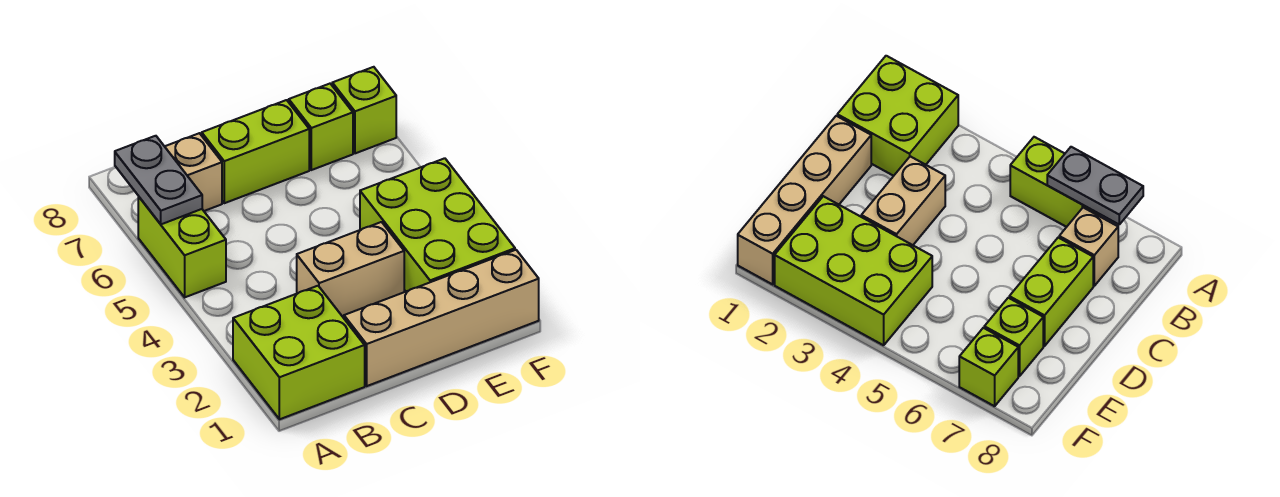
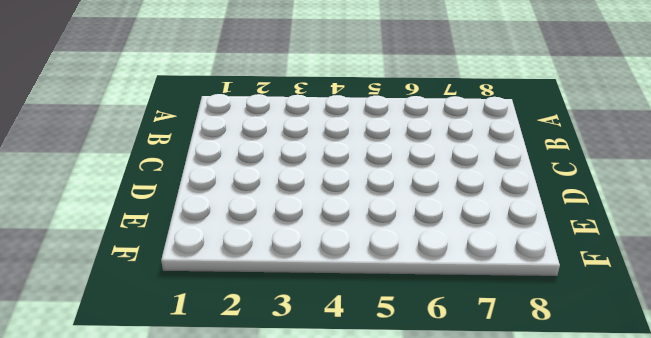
none -> lime brick A1:B2 level 1
none -> lime brick A5:A6 level 1

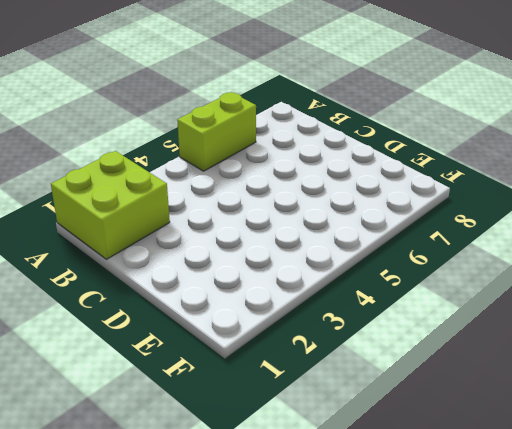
none -> tan brick B7 level 1
none -> tan brick C1:F1 level 1

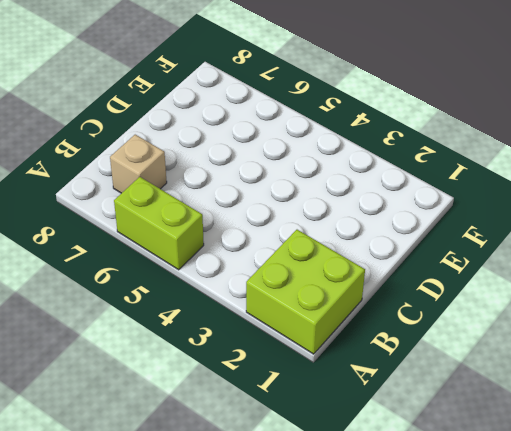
none -> tan brick C1:F1 level 1
none -> tan brick C3:D3 level 1

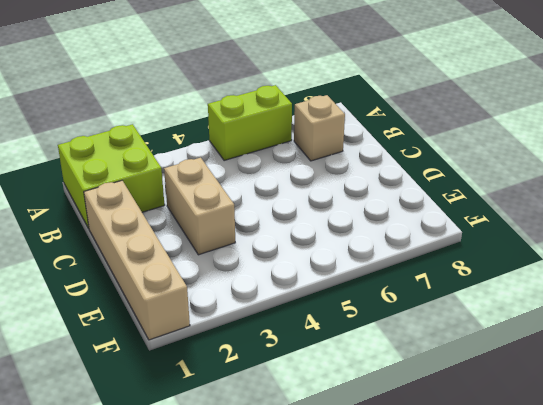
none -> lime brick C7:D7 level 1
none -> lime brick E2:F4 level 1

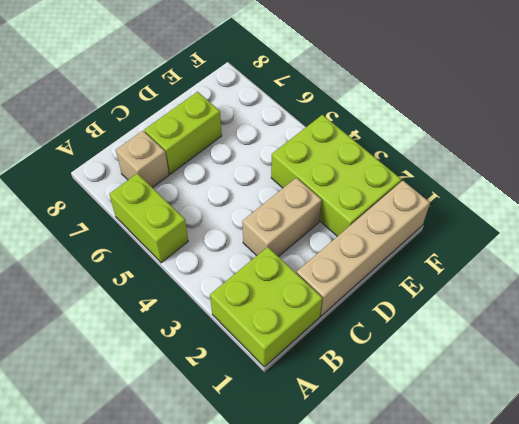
none -> lime brick E7 level 1
none -> lime brick F7 level 1

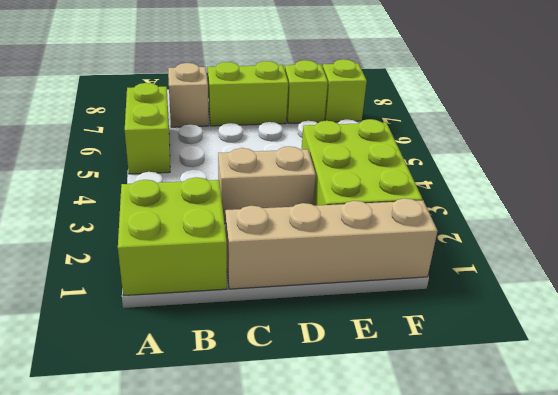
none -> grey plate A6:A7 level 2

